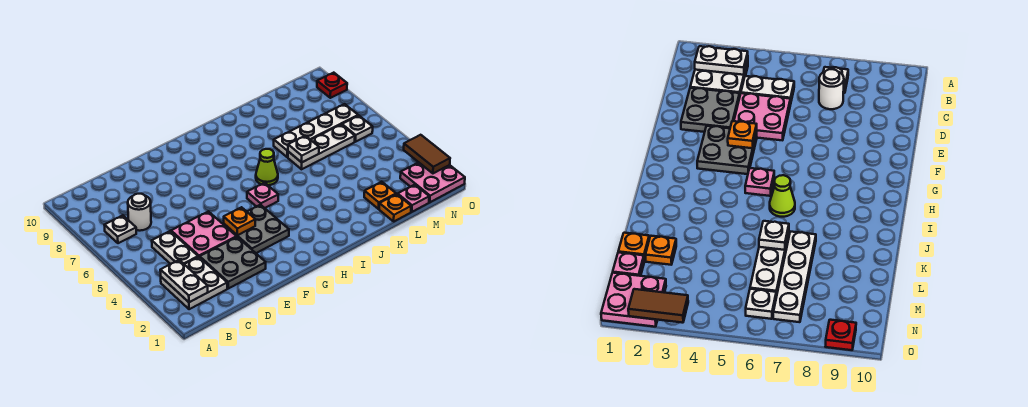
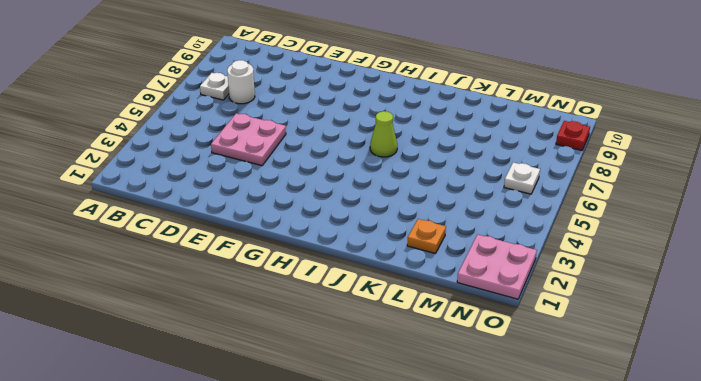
none -> white plate B2:C3 level 1
none -> white plate C4:C5 level 1
none -> grey plate D2:E3 level 1

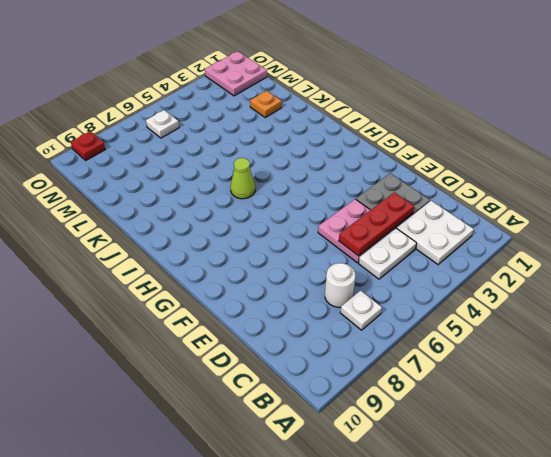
red plate D3:D5 level 2 -> none
none -> grey plate F3:G4 level 1
none -> pink plate H5 level 1
none -> white plate K6:M6 level 1

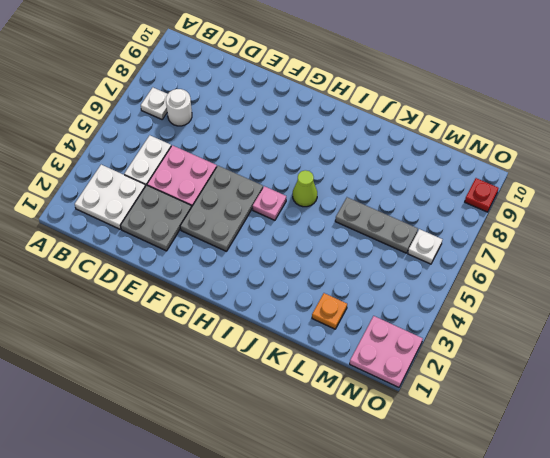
grey plate F3:G5 level 1 -> grey plate F3:G4 level 1
grey plate K6:M6 level 1 -> white plate K6:M6 level 1
none -> white plate K7:N7 level 1
none -> orange plate L1 level 1
none -> pink plate M1 level 1

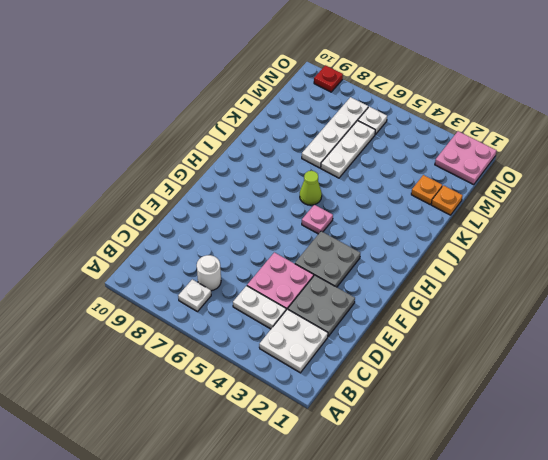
none -> pink plate M1 level 1
none -> white plate B2:B3 level 2
none -> orange plate F4 level 2

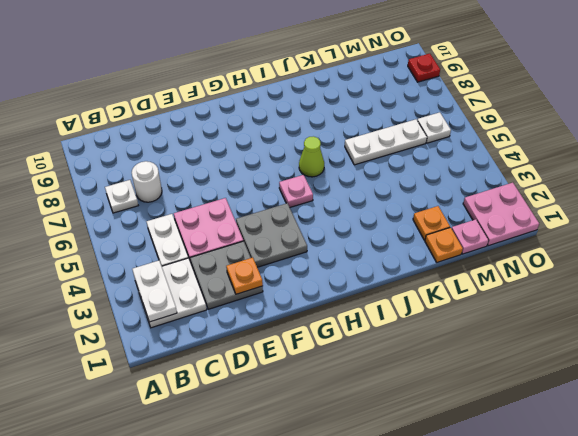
orange plate E2 level 2 -> orange plate F4 level 2
none -> white plate K7:N7 level 1
none -> white plate K6 level 2
none -> brown tile O2:O3 level 2

